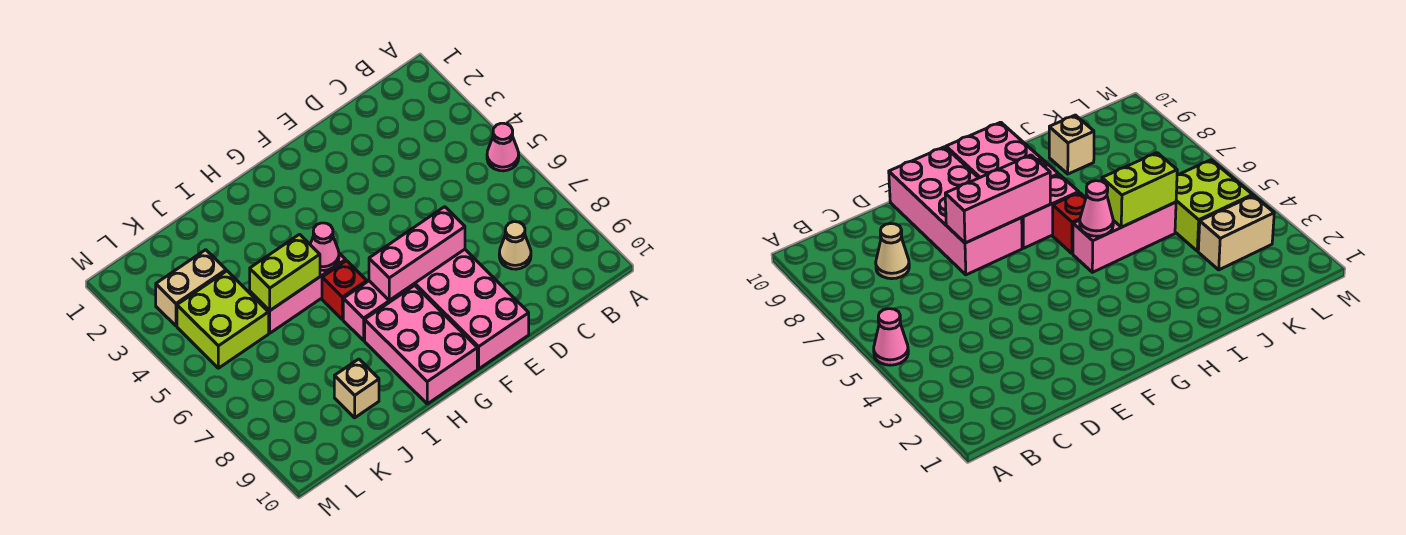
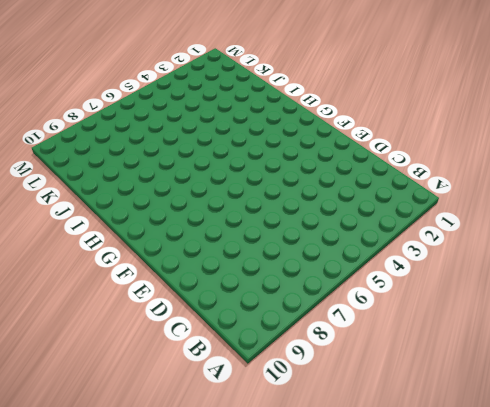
none -> pink cone A5 level 1
none -> tan cone C8 level 1
none -> pink brick E7:F10 level 1

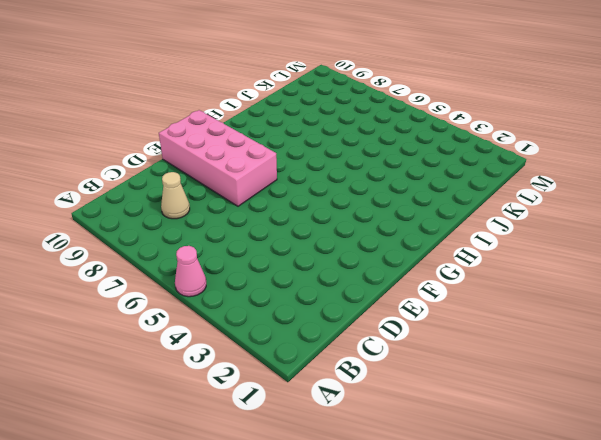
none -> pink brick G7:H7 level 1
none -> pink brick G8:H10 level 1
none -> pink brick H5:J5 level 1

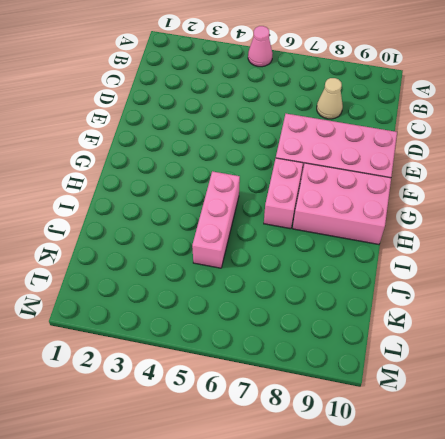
none -> red brick H6 level 1
none -> tan brick J9 level 1
none -> tan brick K3:L3 level 1

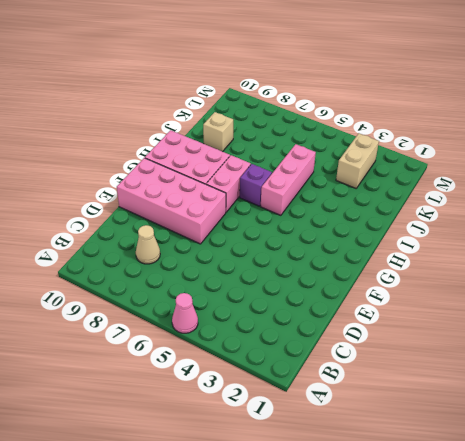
purple brick H6 level 1 -> red brick H6 level 1
none -> lime brick K4:L5 level 1
none -> pink brick E7:G7 level 2
none -> pink cone H5 level 2

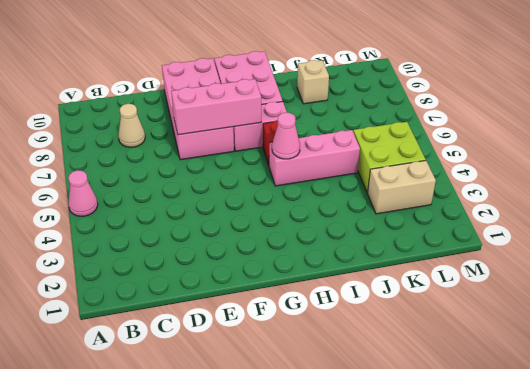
none -> lime brick I5:J5 level 2

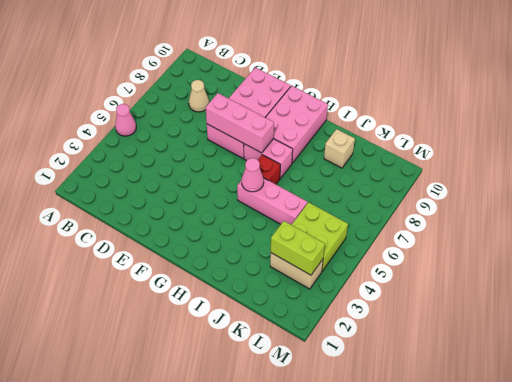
lime brick K3:L3 level 2 -> lime brick I5:J5 level 2

